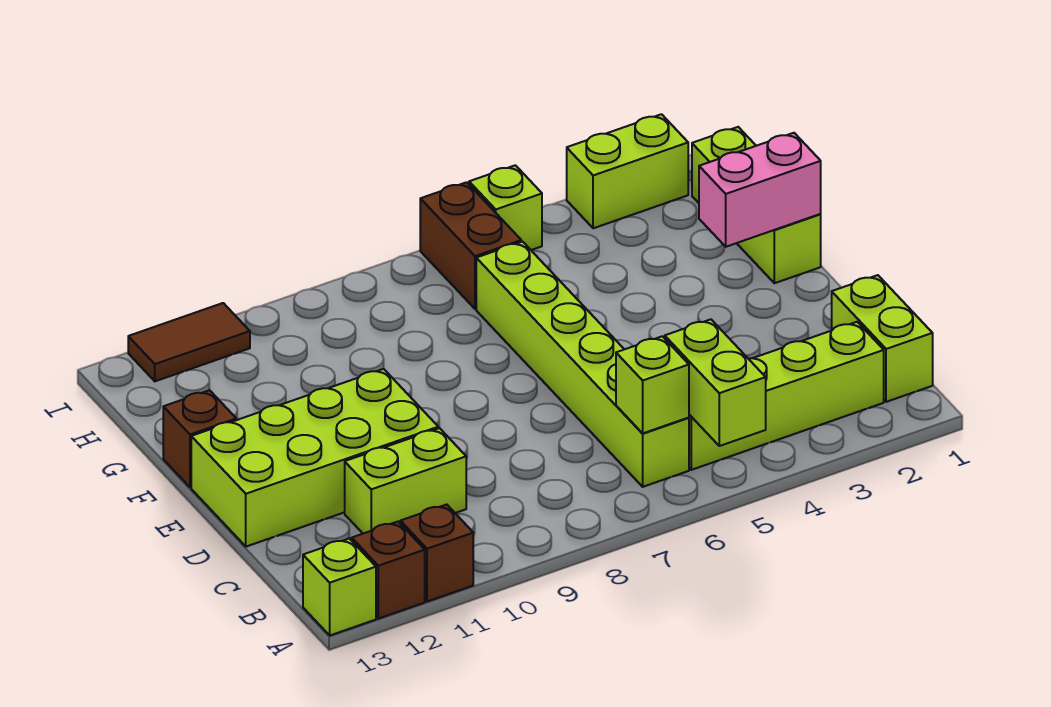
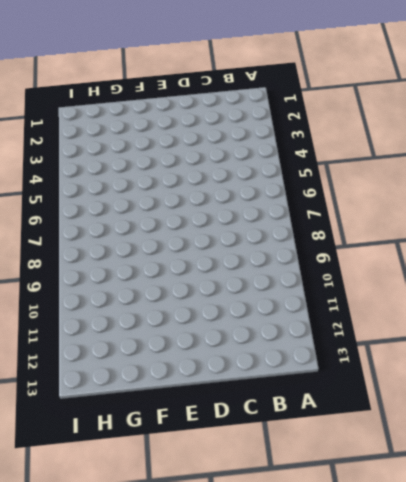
none -> brown brick A11 level 1
none -> brown brick A12 level 1
none -> lime brick A13 level 1

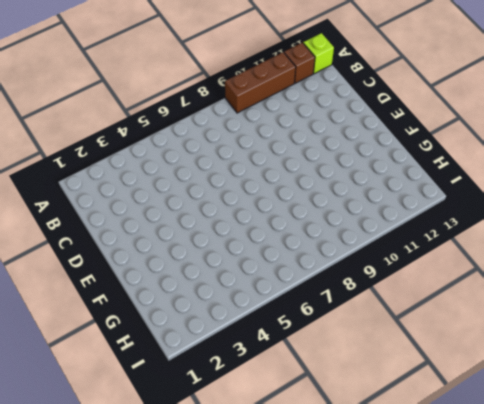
brown brick A9:A11 level 1 -> brown brick A11 level 1
none -> lime brick B1:C1 level 1
none -> lime brick B2:B5 level 1
none -> lime brick B6:G6 level 1

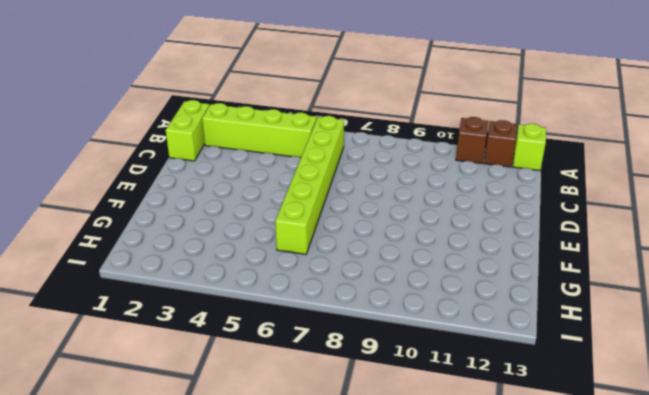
none -> lime brick C10:C11 level 1
none -> lime brick D10:E13 level 1
none -> lime brick F1:H1 level 1

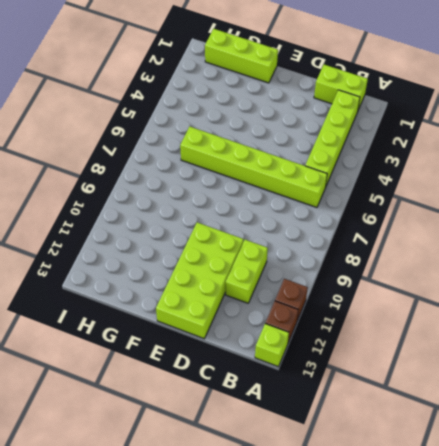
none -> brown brick F13 level 1
none -> brown brick H6:I6 level 1
none -> lime brick I2:I3 level 1

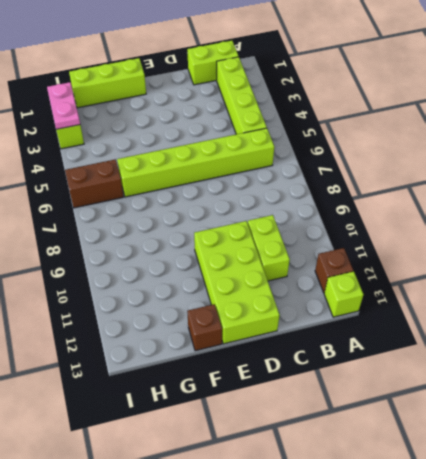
pink plate I2:I3 level 2 -> none
none -> brown brick A11 level 1
none -> lime brick I5 level 1
none -> brown tile I11:I12 level 1

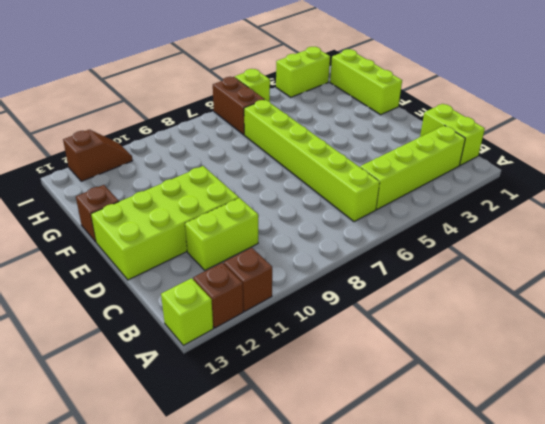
brown slope I11:I12 level 1 top 12 -> brown tile I11:I12 level 1
none -> lime brick A5:B5 level 2
none -> lime brick B6 level 2
none -> pink brick F1:F2 level 2

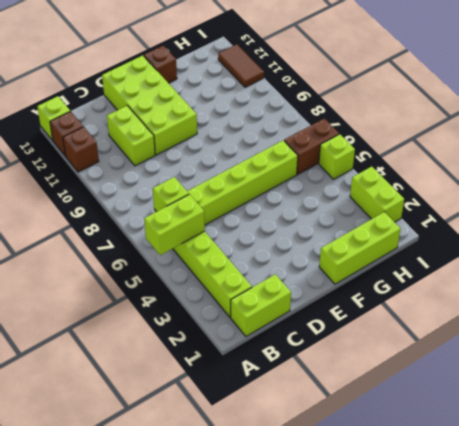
none -> pink brick F1:F2 level 2

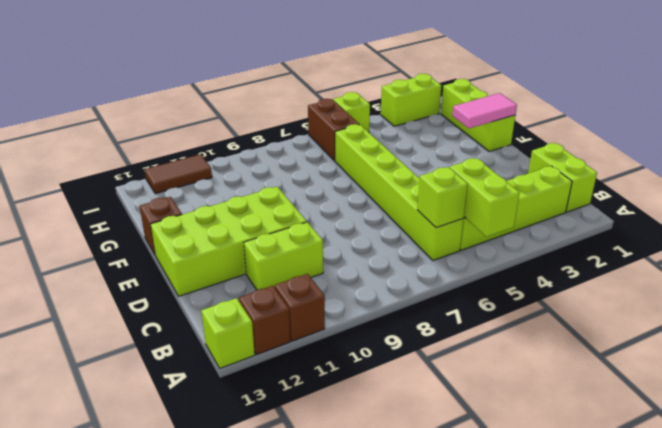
pink tile F1:F2 level 2 -> pink brick F1:F2 level 2

